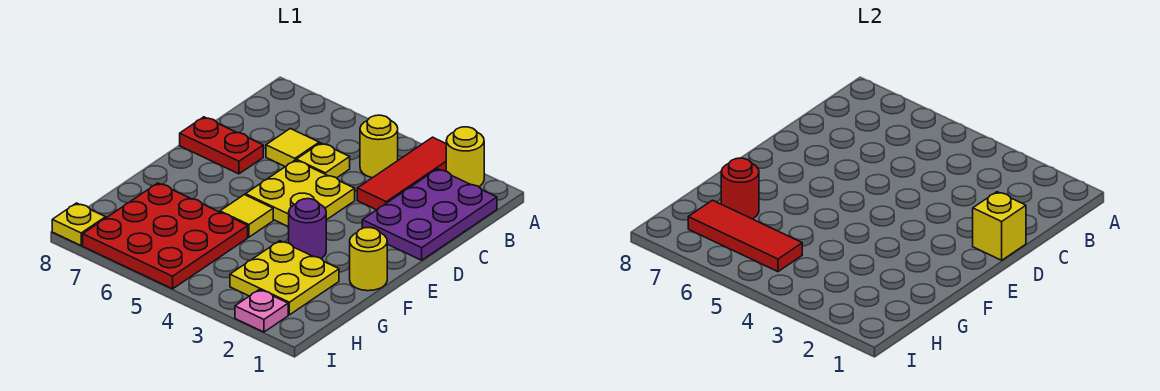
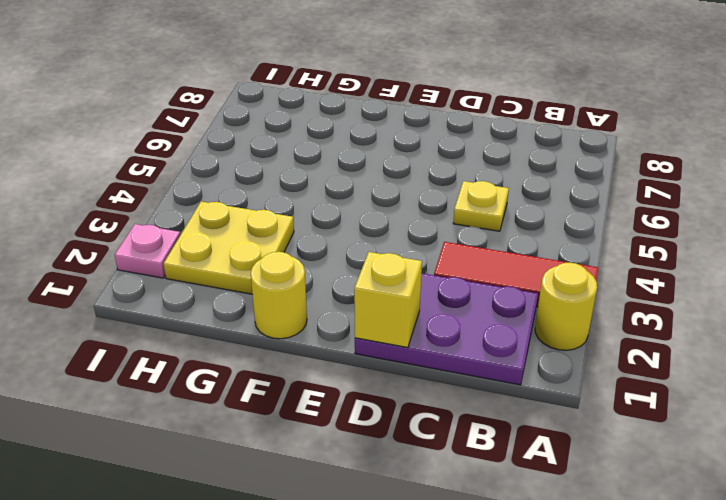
none -> yellow round brick B4 level 1
none -> yellow tile C6 level 1
none -> yellow plate D4:E5 level 1

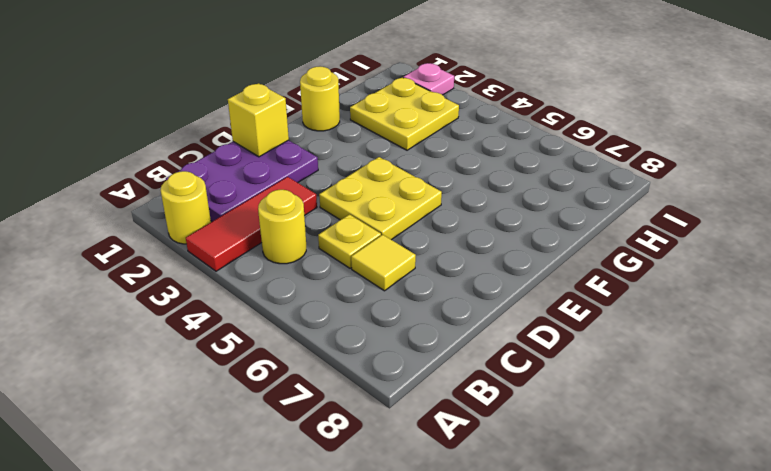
none -> red plate D7:D8 level 1
none -> purple round brick F3 level 1
none -> yellow tile F5 level 1

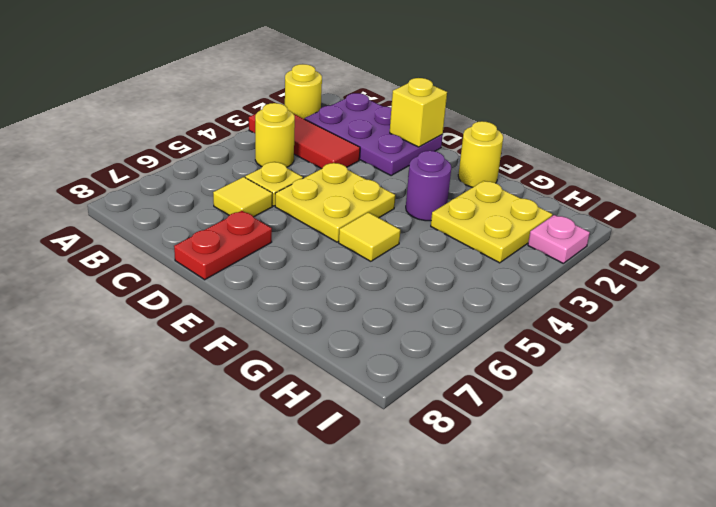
none -> red plate G5:I7 level 1
none -> yellow plate I8 level 1
none -> red round brick G7 level 2

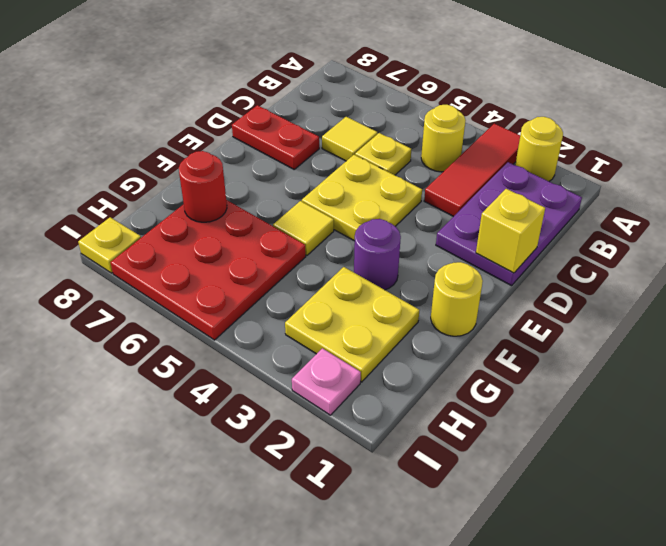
none -> red tile H5:H7 level 2

